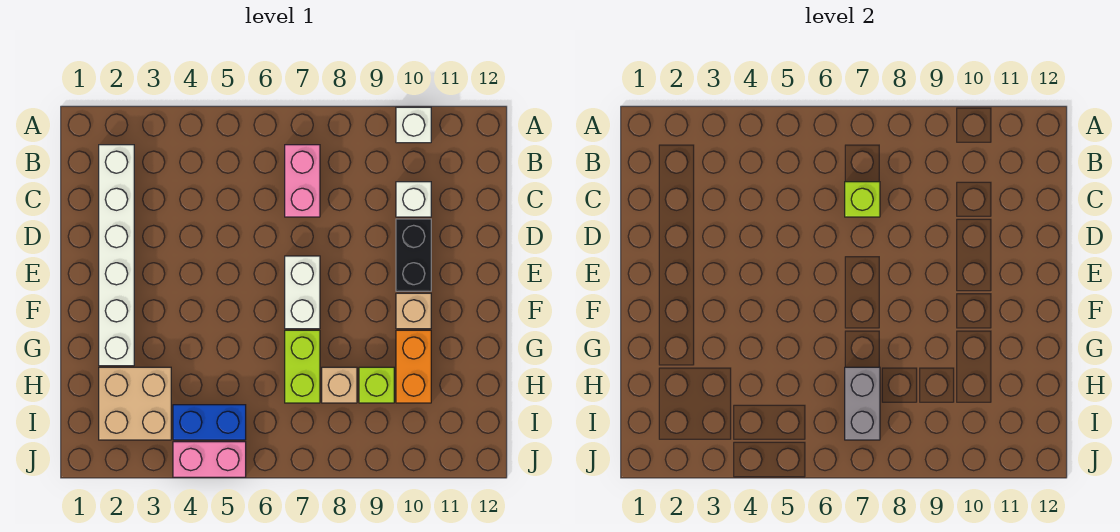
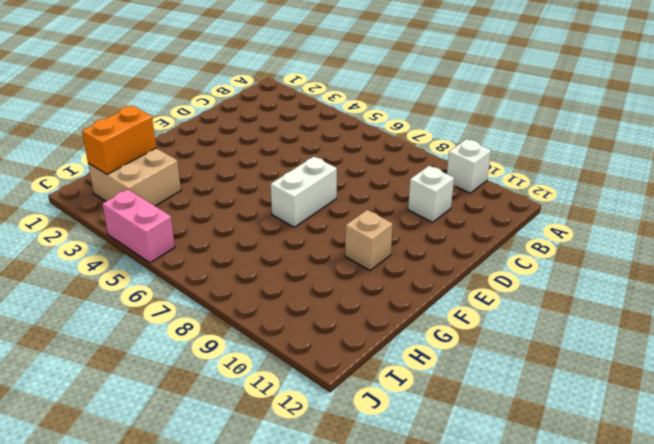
orange brick H2:I2 level 2 -> orange brick G10:H10 level 1
none -> white brick B2:G2 level 1
none -> pink brick B7:C7 level 1
none -> black brick D10:E10 level 1

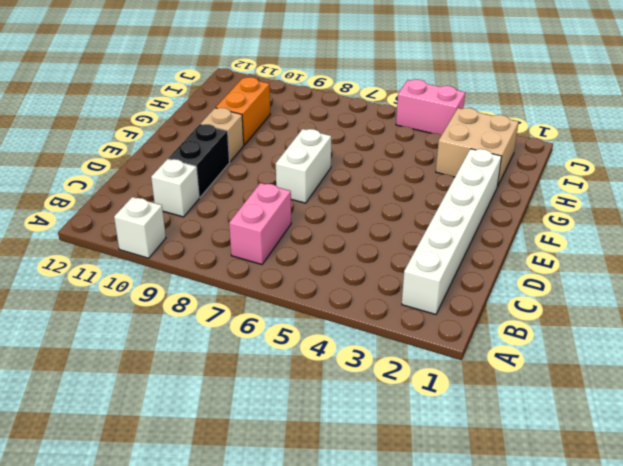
none -> lime brick G7:H7 level 1
none -> tan brick H8 level 1
none -> lime brick H9 level 1

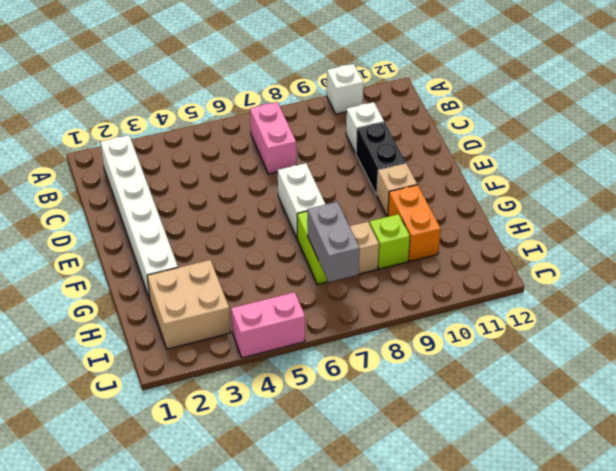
none -> blue brick I4:I5 level 1
none -> lime brick C7 level 2

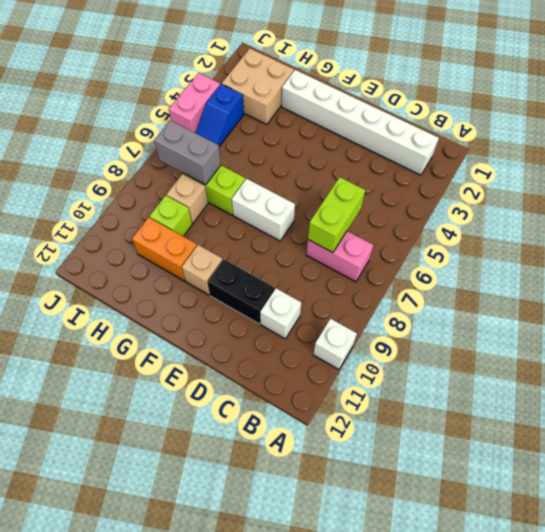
lime brick C6:C7 level 2 -> lime brick C7 level 2
blue slope I4:I5 level 1 top 4 -> blue brick I4:I5 level 1

